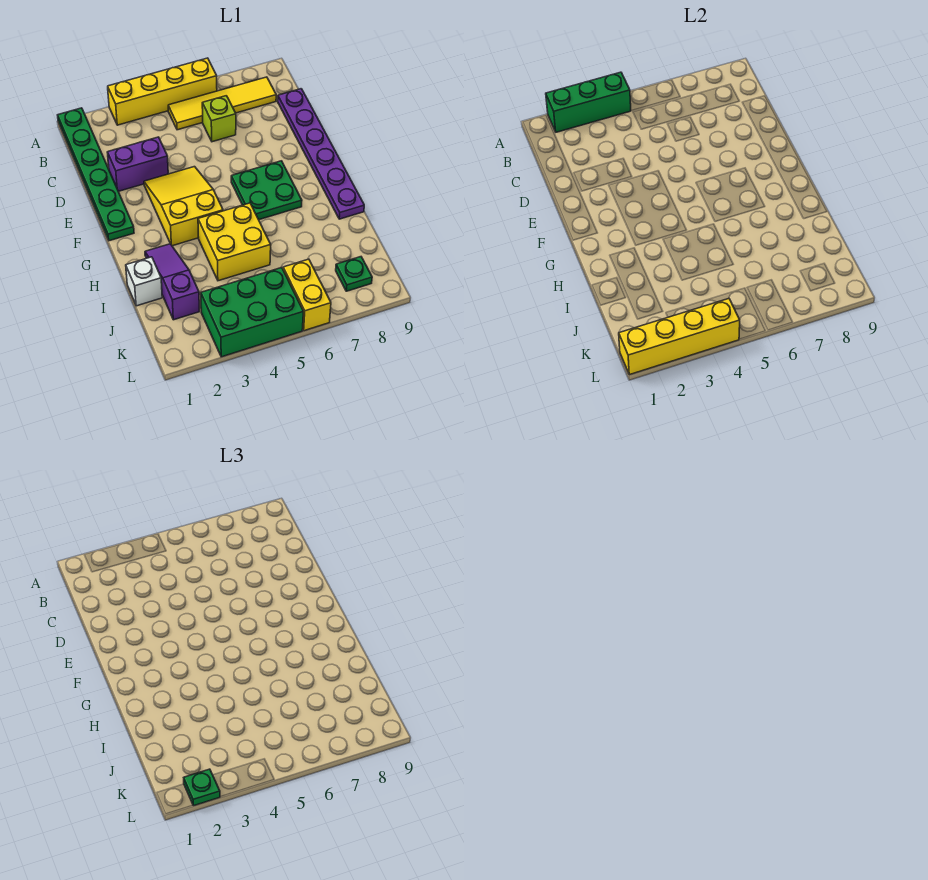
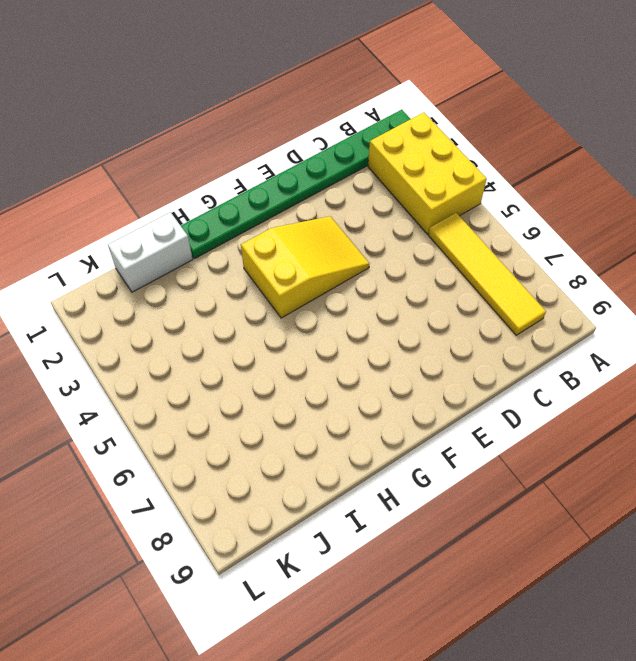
green plate A1:H1 level 1 -> green plate A1:F1 level 1
yellow brick A2:B4 level 1 -> yellow brick A3:A6 level 1
white brick I1:J1 level 1 -> white brick I1 level 1
none -> lime brick C6 level 1
none -> purple plate C9:H9 level 1
none -> purple brick D2:D3 level 1

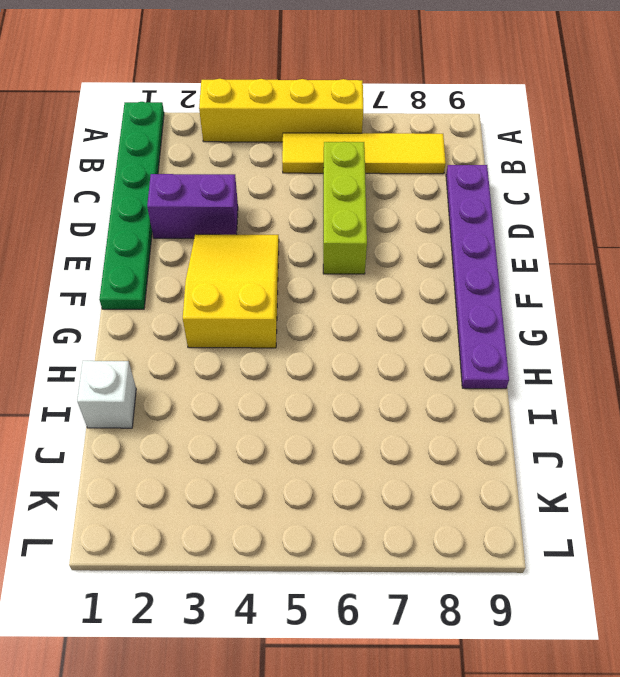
lime brick C6:E6 level 1 -> lime brick C6 level 1
none -> green plate F6:G7 level 1
none -> purple slope H2:J2 level 1 top J
none -> yellow brick H4:I5 level 1

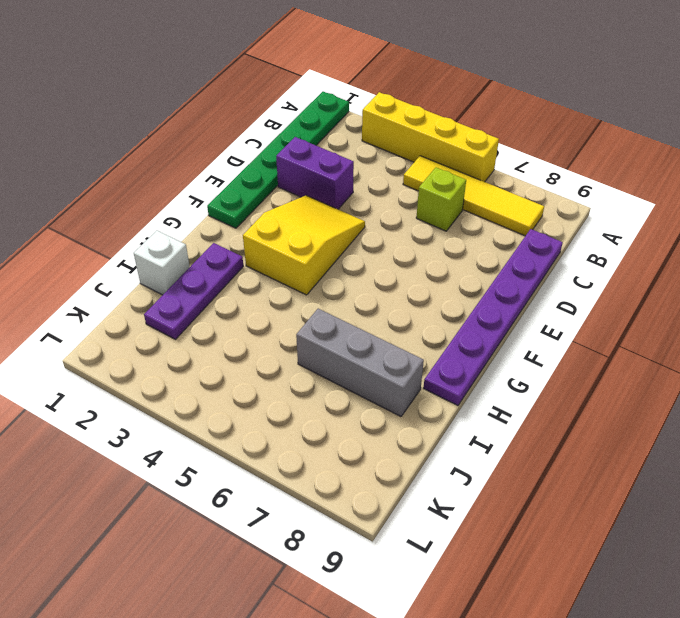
purple plate H2:J2 level 1 -> purple slope H2:J2 level 1 top J
grey brick I6:I8 level 1 -> none
none -> green plate F6:G7 level 1
none -> yellow brick H4:I5 level 1
none -> green brick K3:L5 level 1

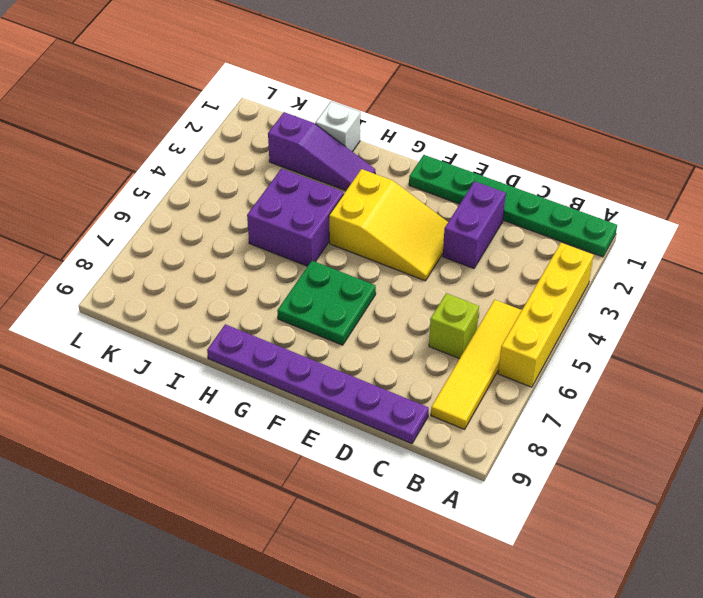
purple brick H4:I5 level 1 -> yellow brick H4:I5 level 1
none -> green brick K3:L5 level 1
none -> yellow brick K6:L6 level 1
none -> green plate K8 level 1

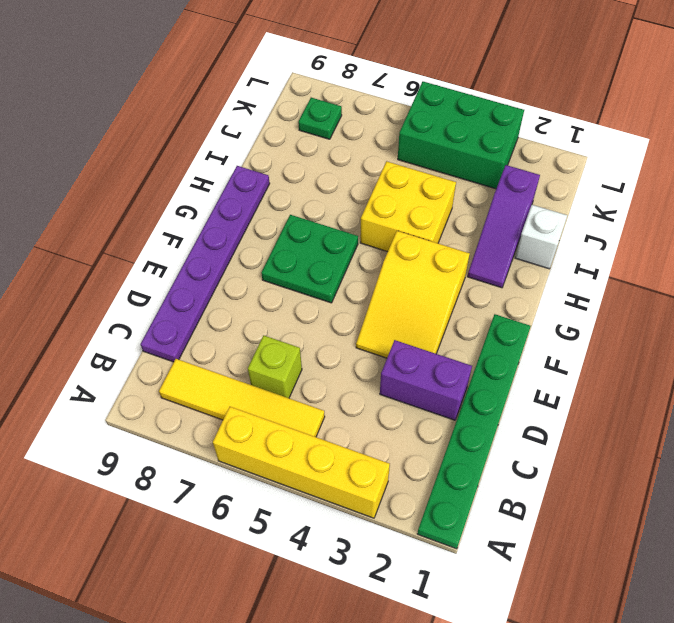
none -> yellow brick K6:L6 level 1
none -> green brick A2:A4 level 2
none -> yellow brick L1:L4 level 2

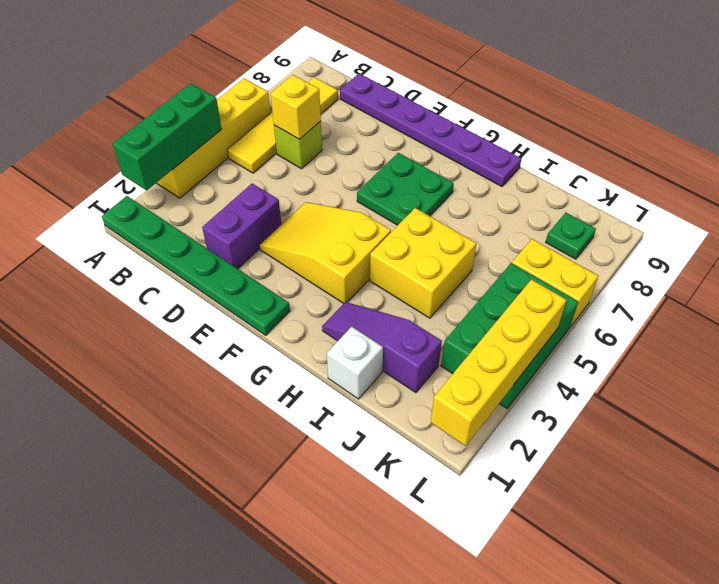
yellow brick C6 level 2 -> none
none -> green plate L2 level 3

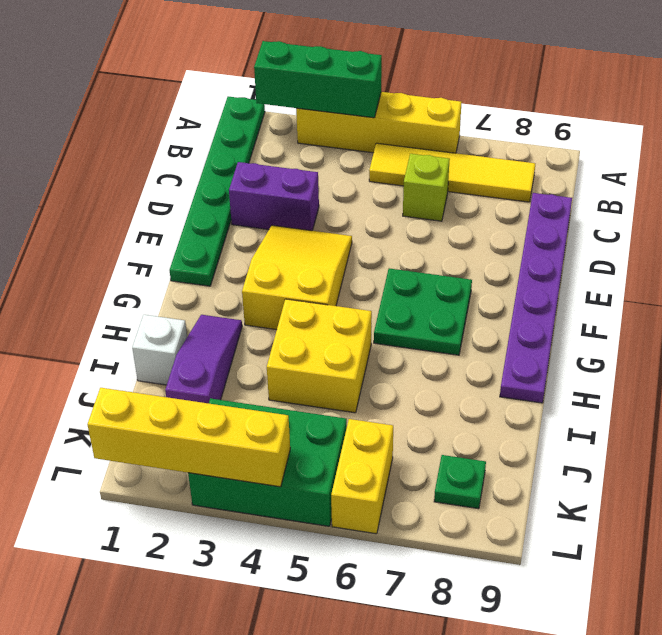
none -> green plate L2 level 3

